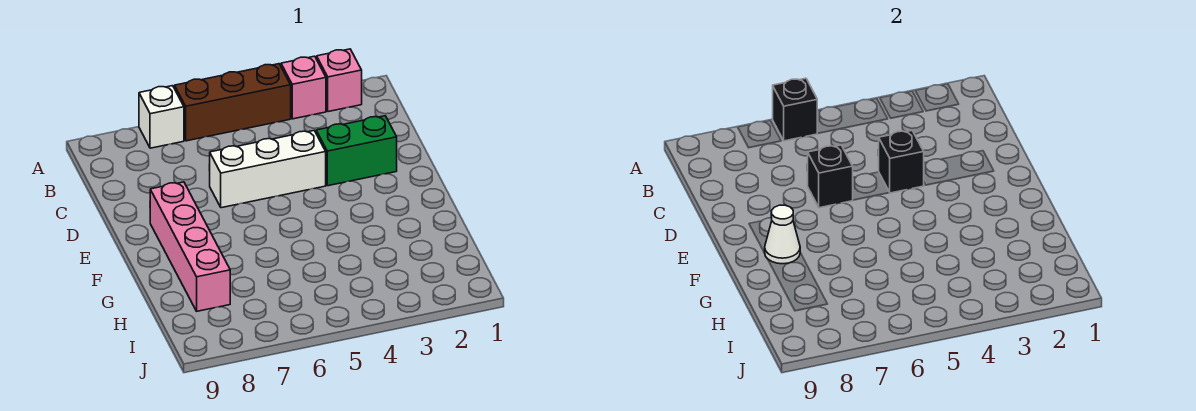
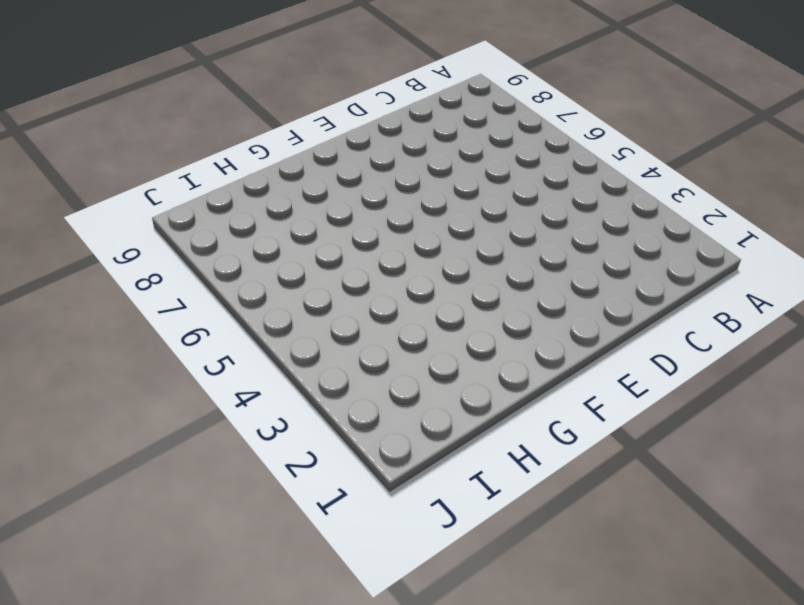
none -> pink brick A2 level 1
none -> pink brick A3 level 1

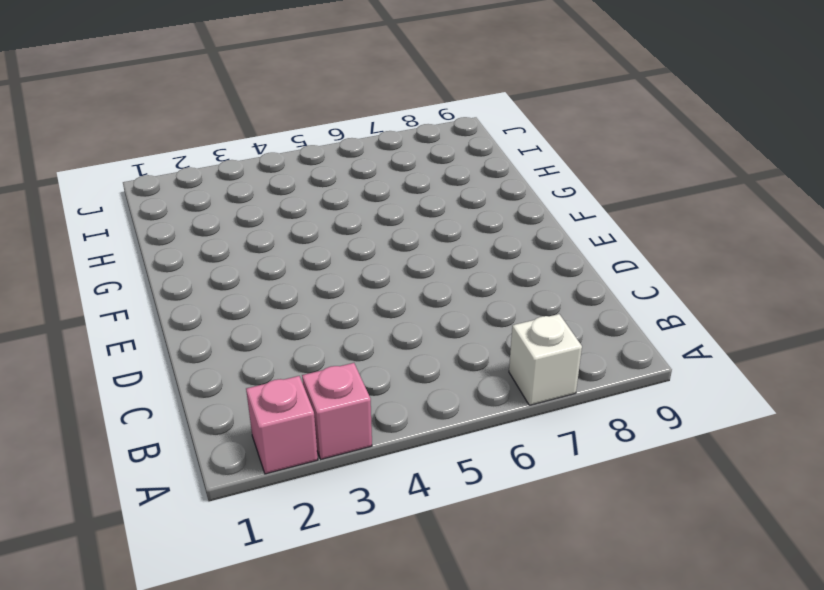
none -> brown brick A4:A6 level 1
none -> green brick D2:D3 level 1

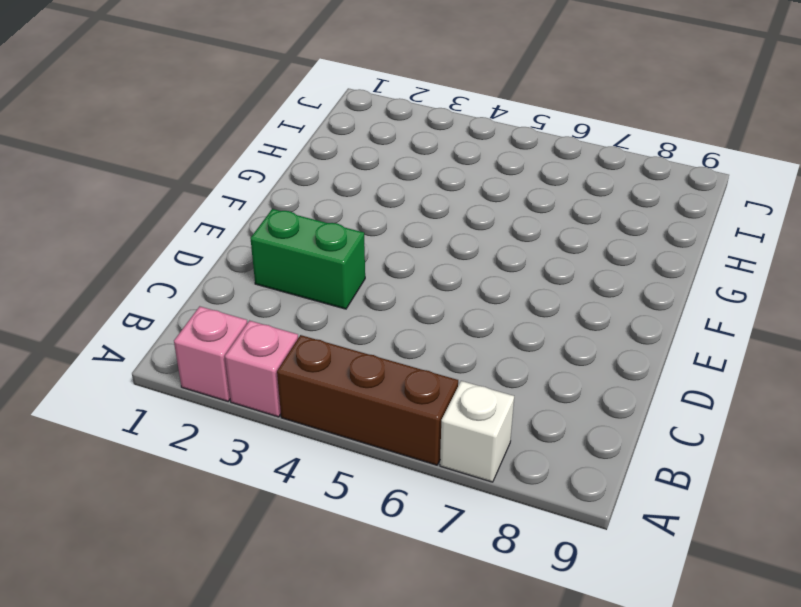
none -> white brick D4:D6 level 1
none -> pink brick E8:H8 level 1

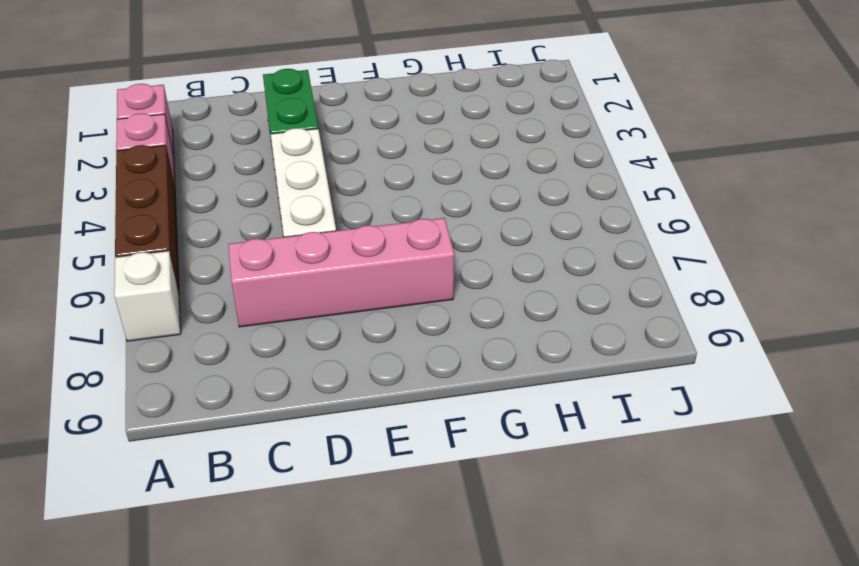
pink brick C7:F7 level 1 -> pink brick E8:H8 level 1
none -> black brick A6 level 2
none -> black brick D4 level 2

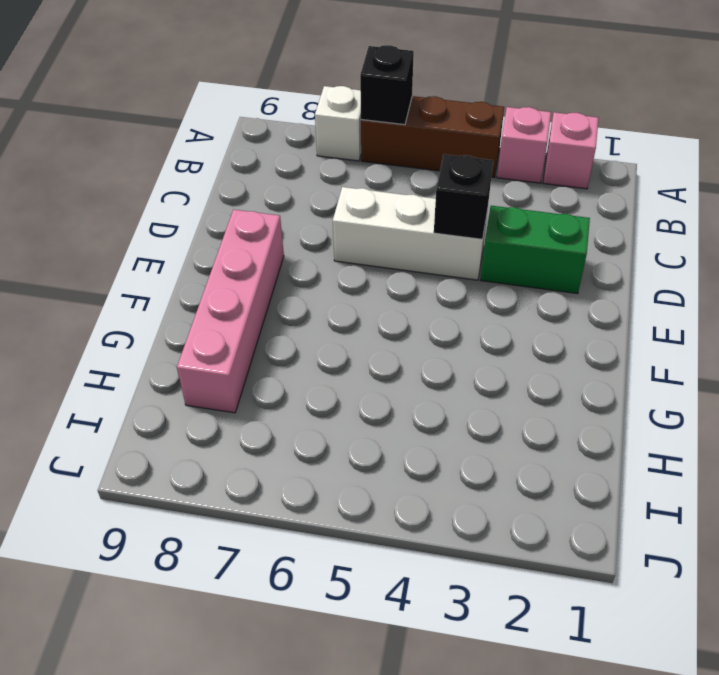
none -> black brick D6 level 2
none -> white cone F8 level 2

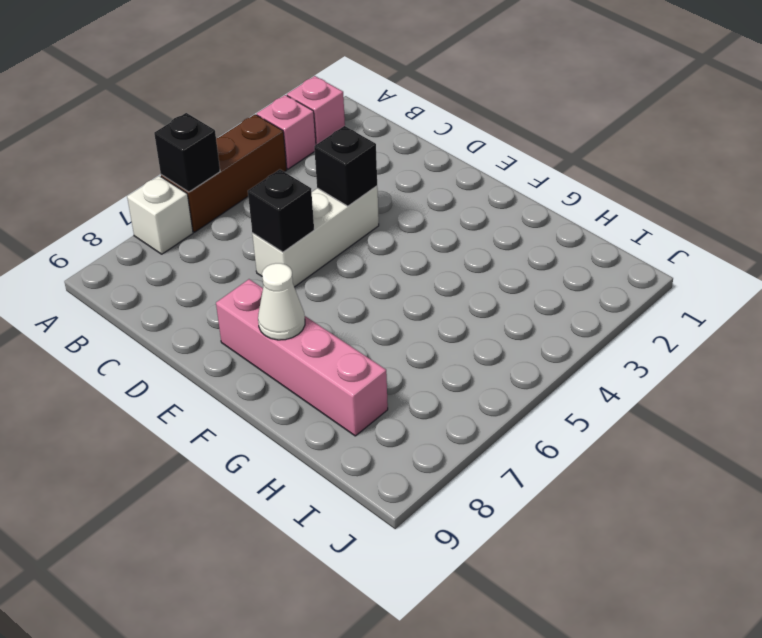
none -> green brick D2:D3 level 1

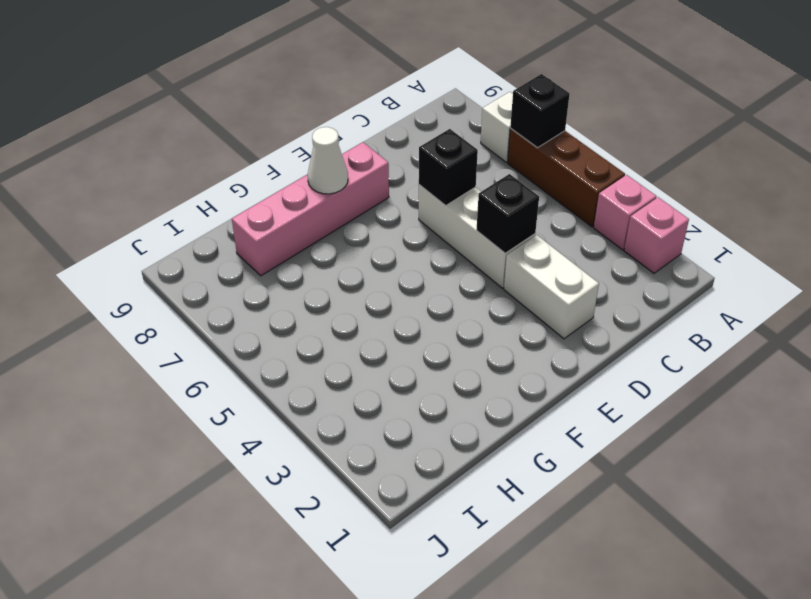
white brick D2:D3 level 1 -> green brick D2:D3 level 1

